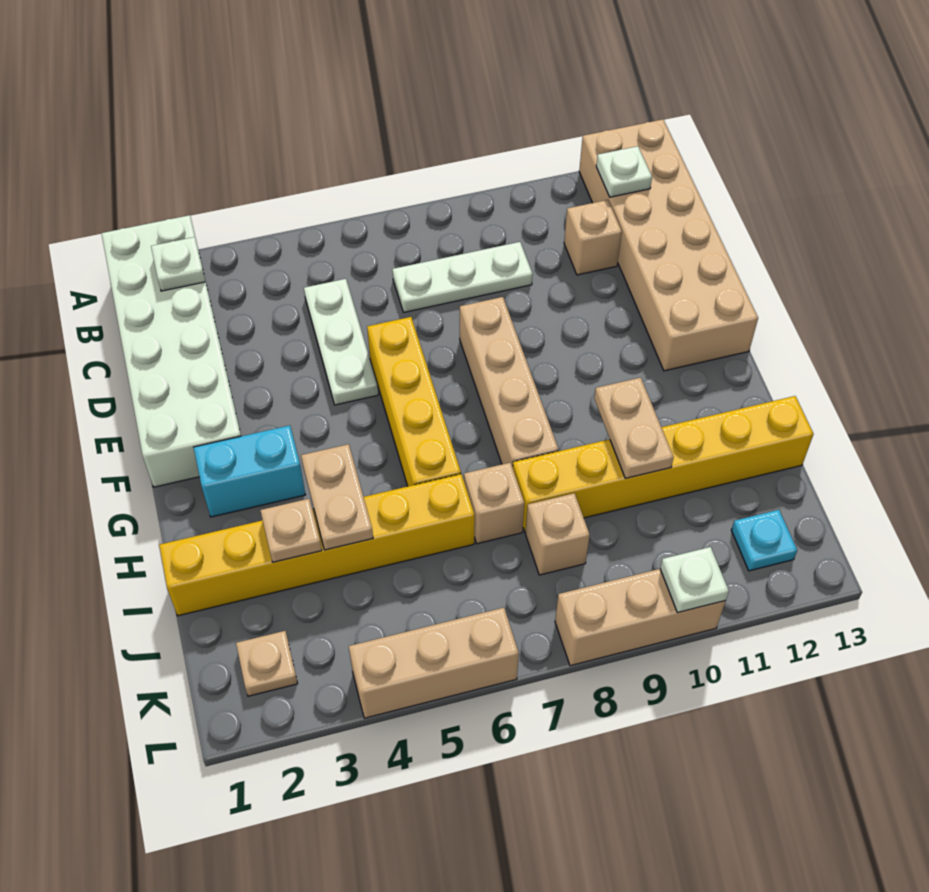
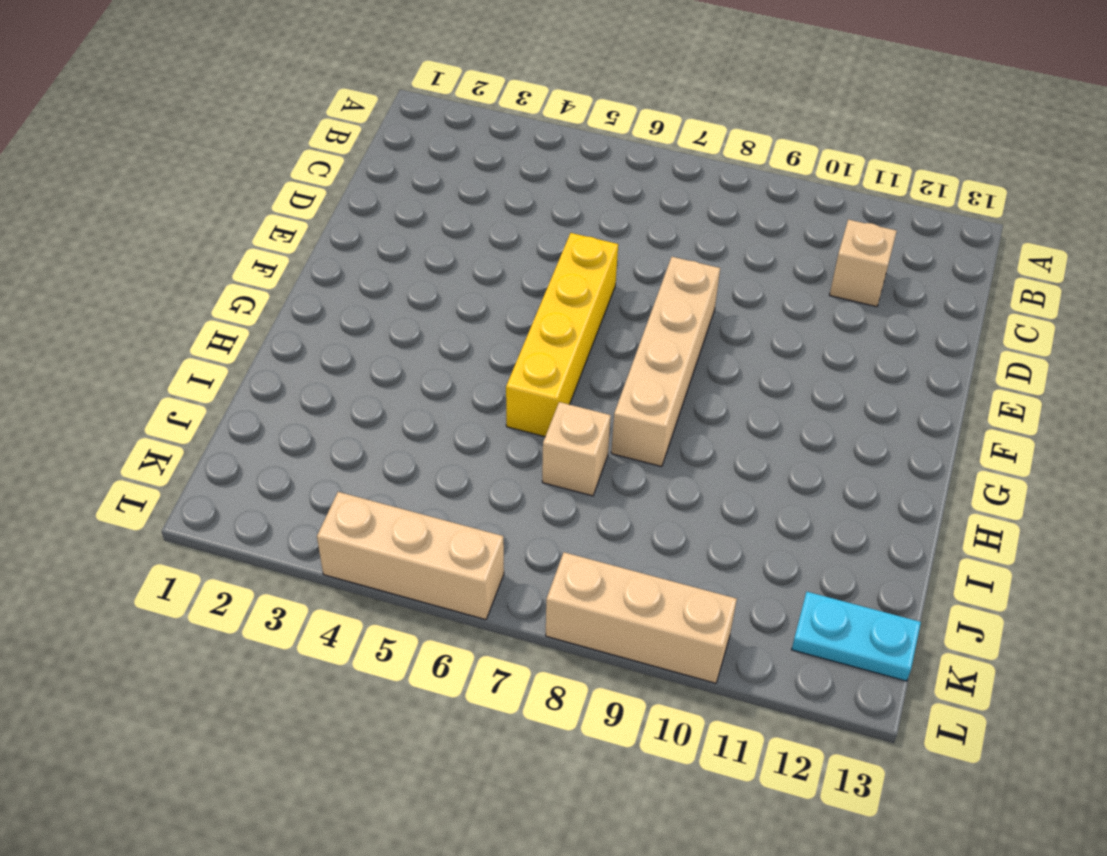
cyan plate K12:K13 level 1 -> cyan plate K12 level 1
none -> white brick A1:F2 level 1
none -> tan brick A12:F13 level 1
none -> white plate C5:E5 level 1

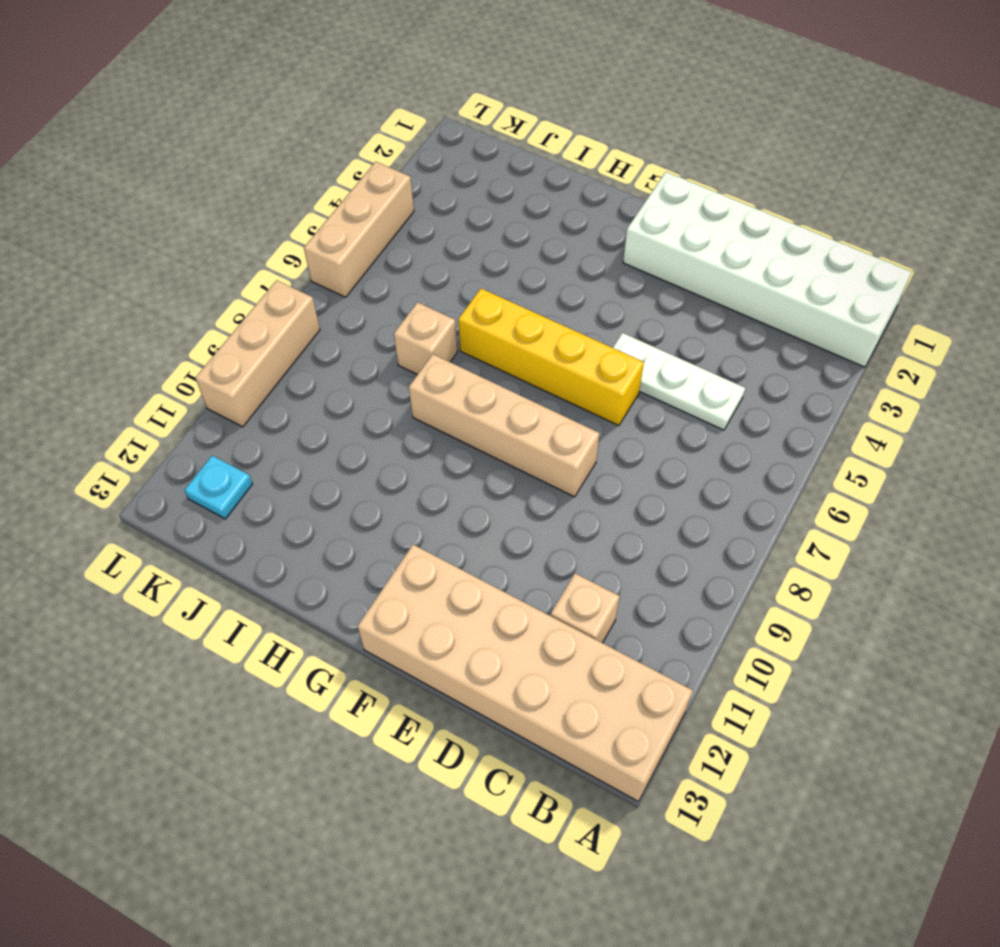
none -> white plate C7:C9 level 1
none -> cyan brick G2:G3 level 1
none -> yellow brick I1:I6 level 1

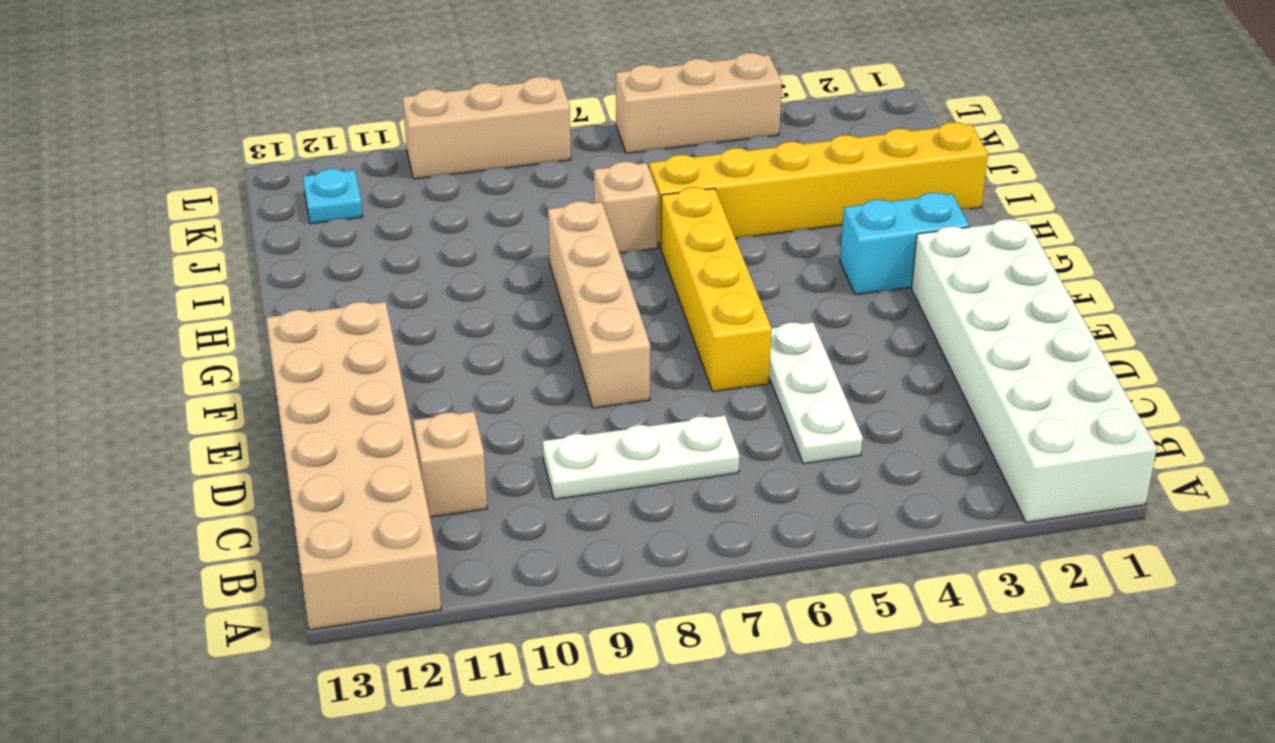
none -> yellow brick I8:I13 level 1
none -> tan brick J8 level 1
none -> tan plate K2 level 1

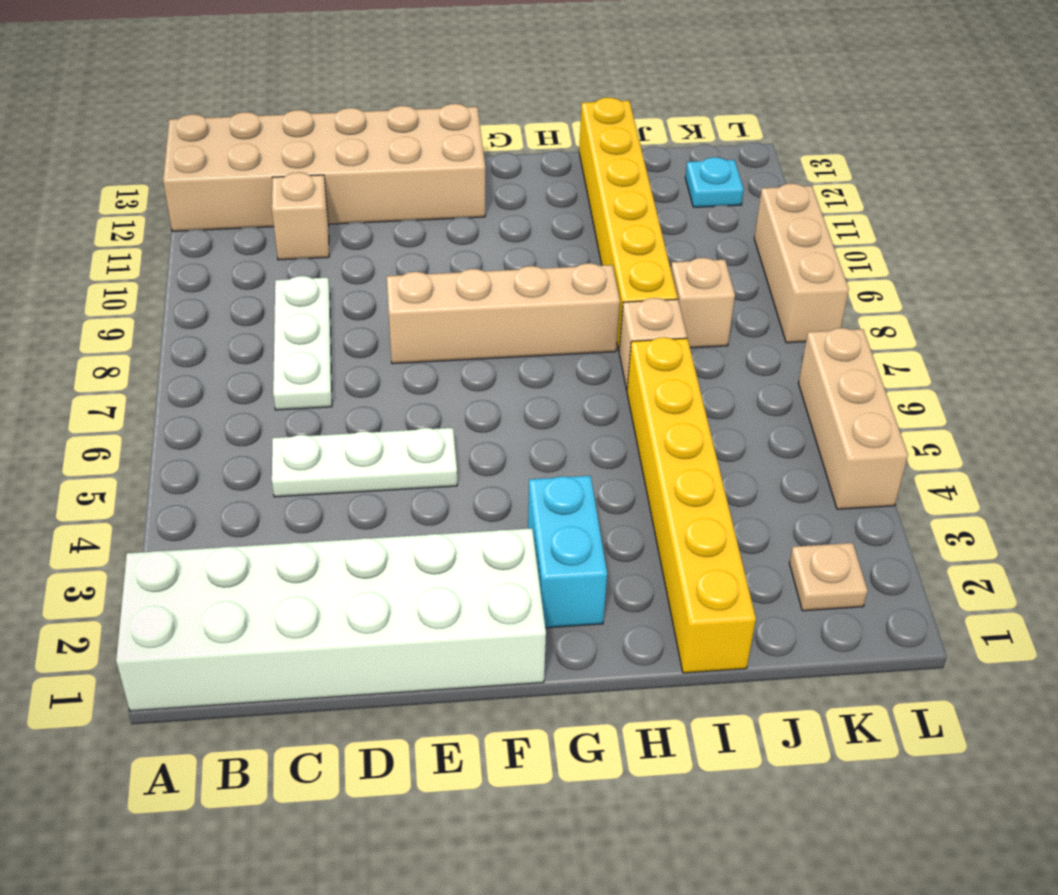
none -> yellow brick E6:H6 level 1
none -> white plate B2 level 2
none -> white plate B12 level 2

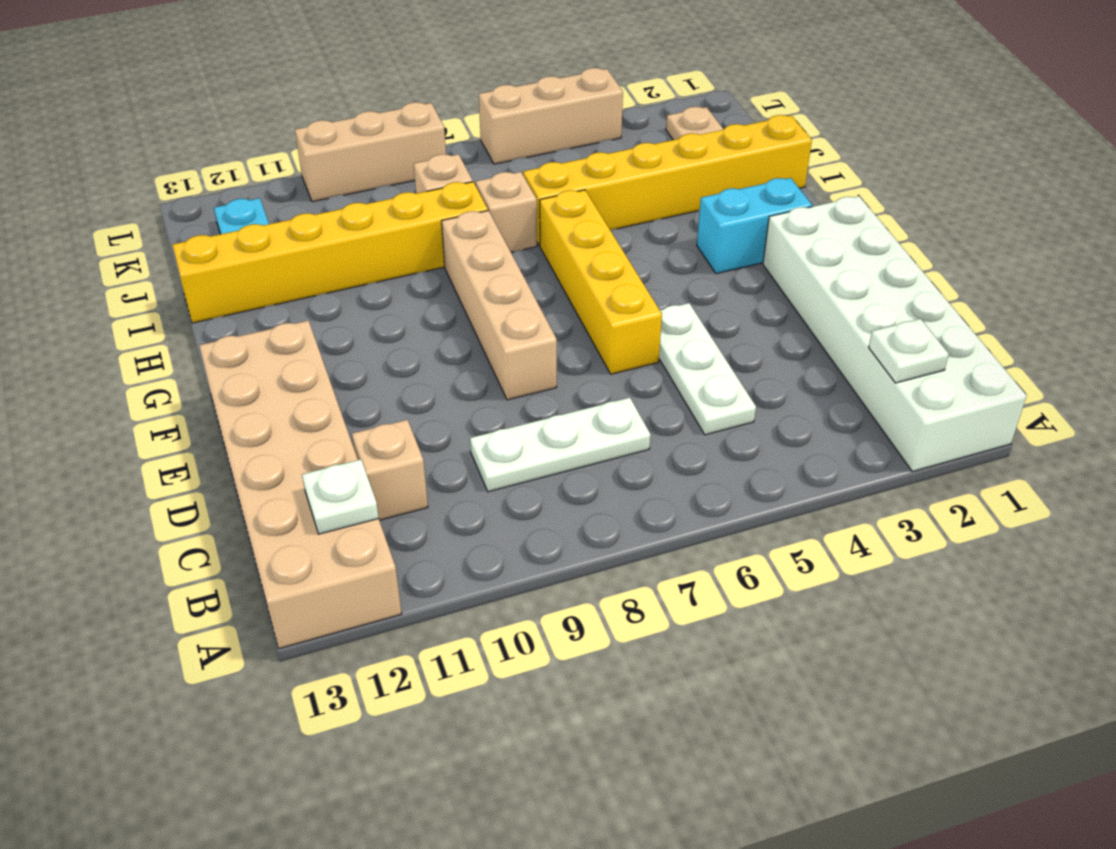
none -> tan plate H4:I4 level 2
none -> tan plate H10:I10 level 2
none -> tan plate I3 level 2

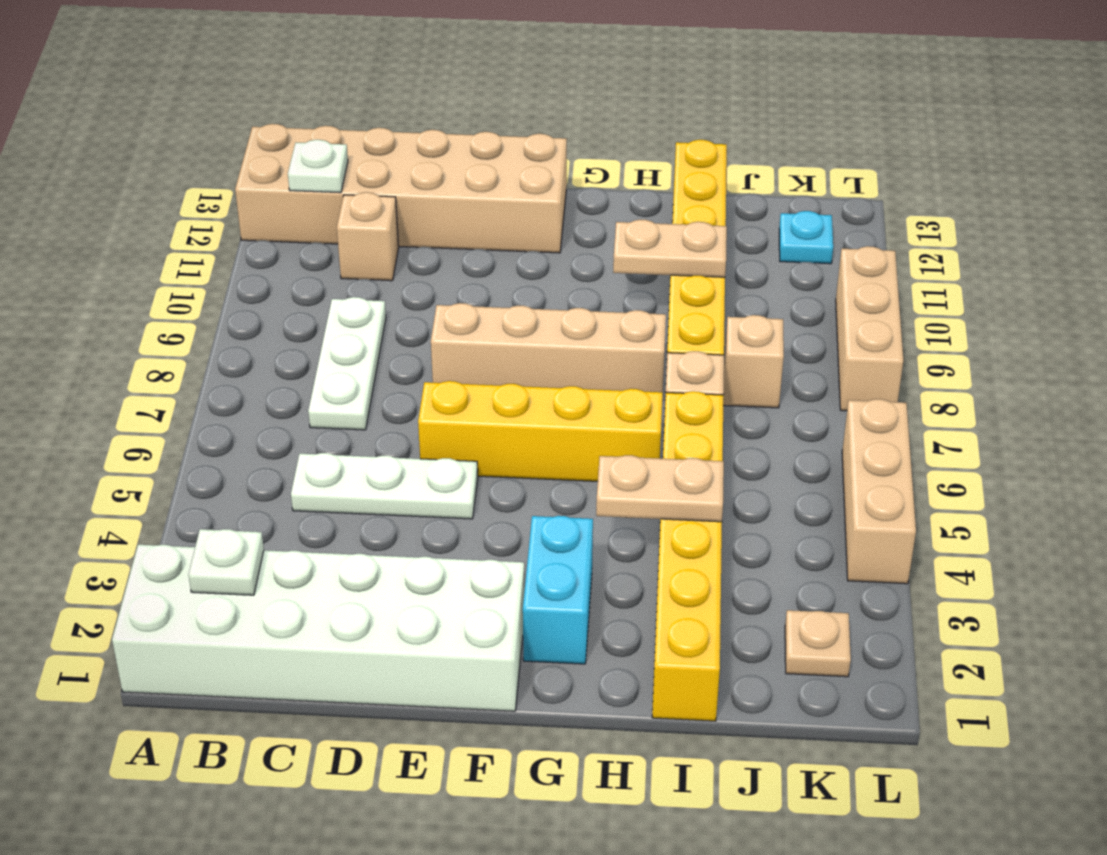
none -> tan plate I3 level 2
none -> white plate L10 level 2

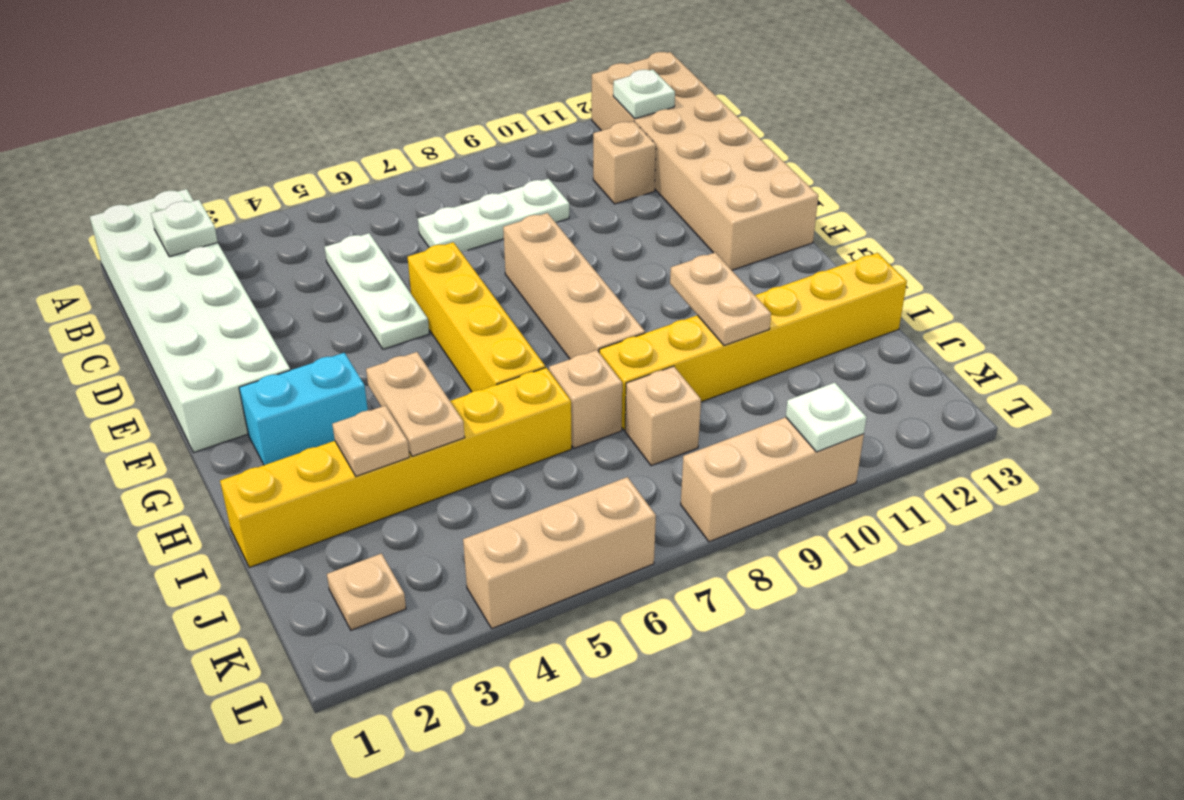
none -> cyan plate K12 level 1

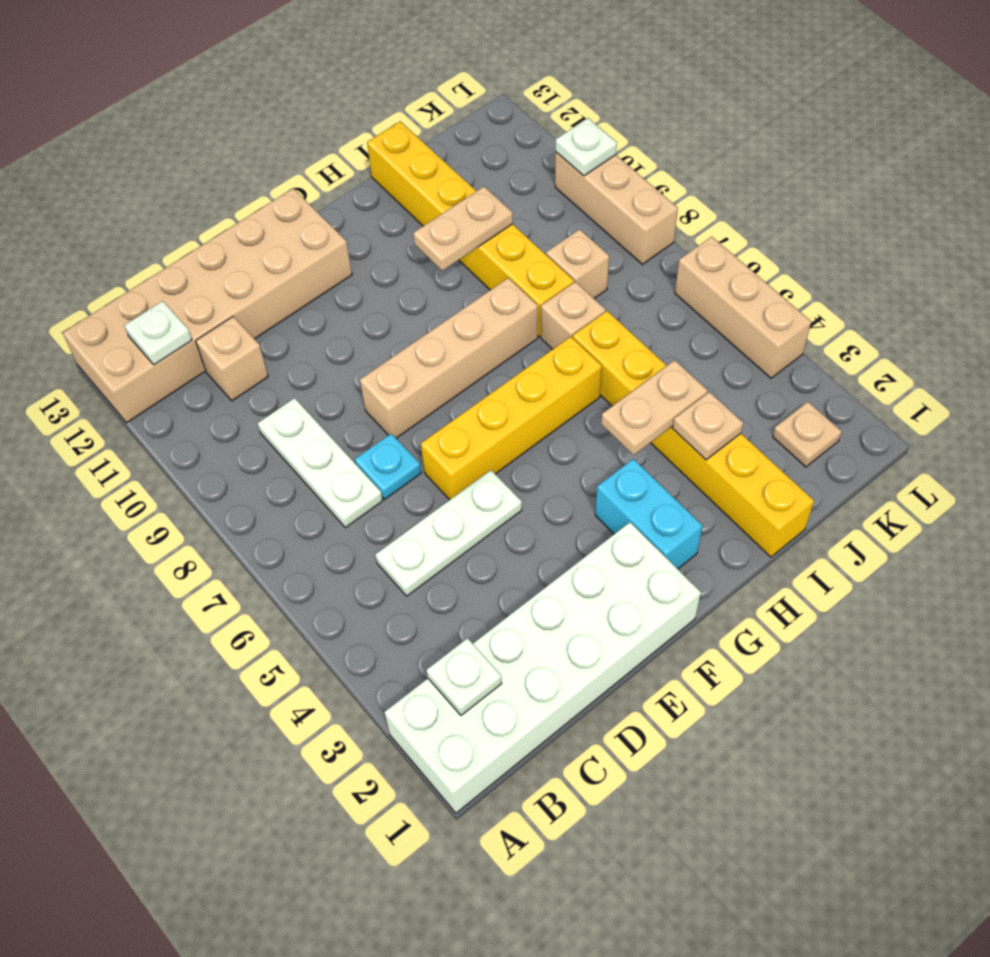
cyan plate D7 level 1 -> cyan plate K12 level 1

